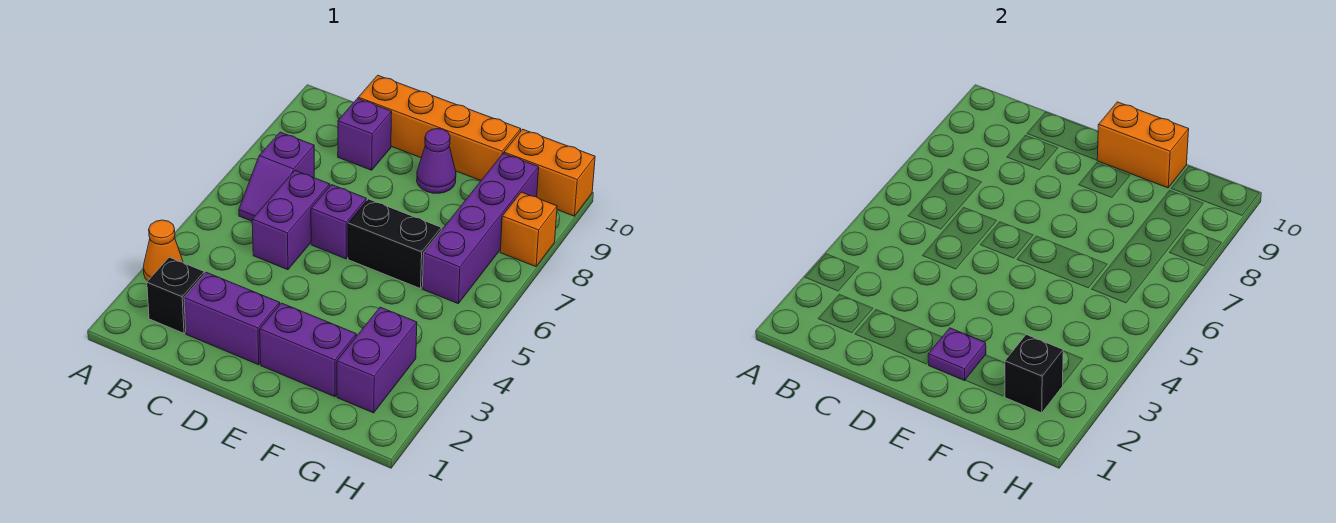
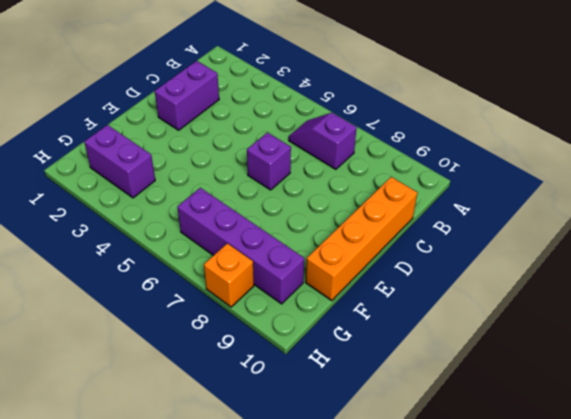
none -> orange cone A3 level 1
none -> black brick B2 level 1
none -> purple brick C5:C6 level 1

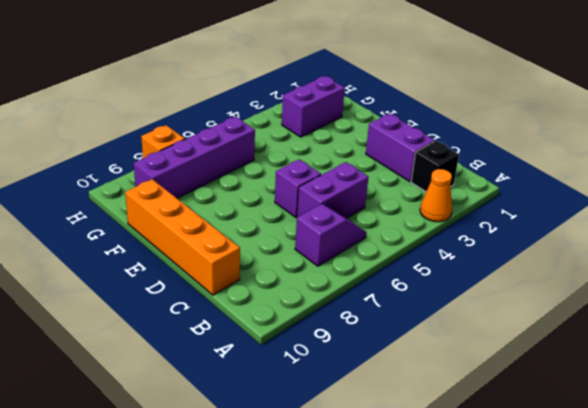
none -> purple brick C9 level 1
none -> purple brick E2:F2 level 1
none -> black brick E6:F6 level 1

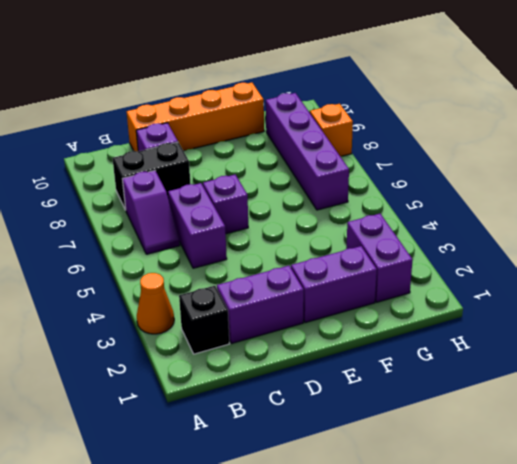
black brick B8:C8 level 1 -> black brick E6:F6 level 1
none -> purple cone E9 level 1
none -> orange brick G10:H10 level 1
none -> purple plate E2 level 2

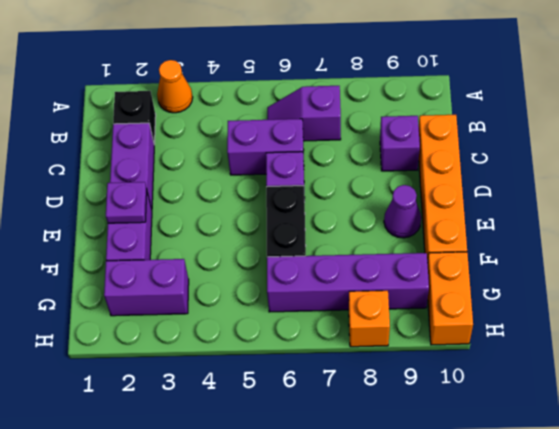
none -> orange brick E10:F10 level 2
none -> black brick G2 level 2

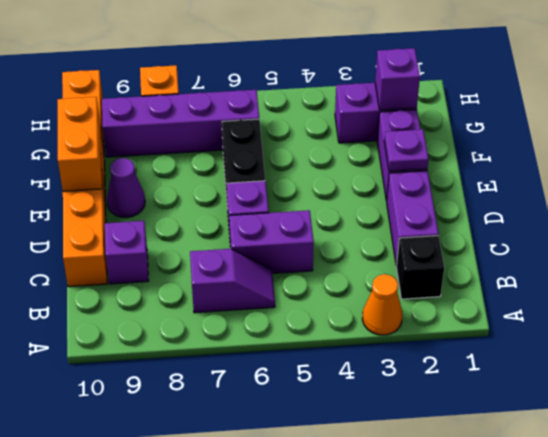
purple brick G2 level 2 -> black brick G2 level 2

